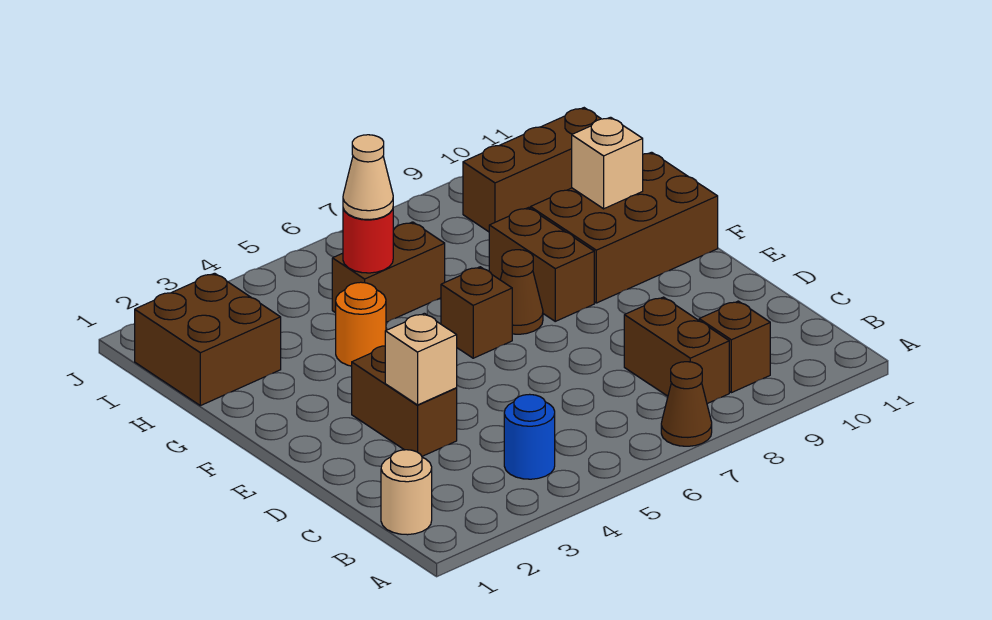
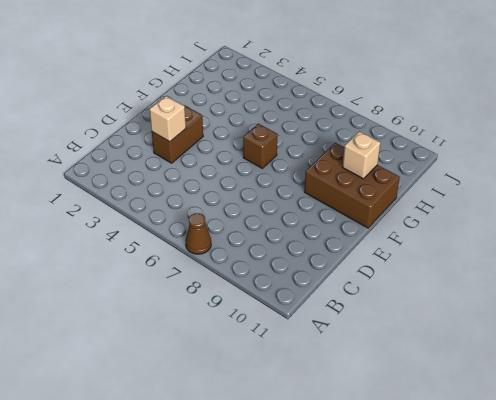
none -> tan round brick B1 level 1
none -> blue round brick B4 level 1
none -> brown brick B8:C8 level 1

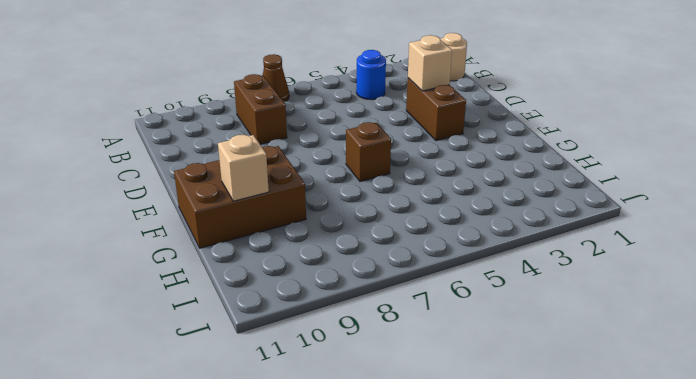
none -> brown brick B9 level 1
none -> brown cone F7 level 1
none -> brown brick F8:G8 level 1

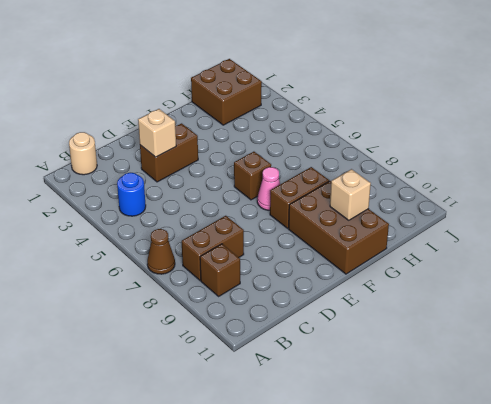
pink cone F7 level 1 -> brown cone F7 level 1
none -> orange round brick G4 level 1
none -> brown brick H5:H6 level 1
none -> brown brick I9:I11 level 1

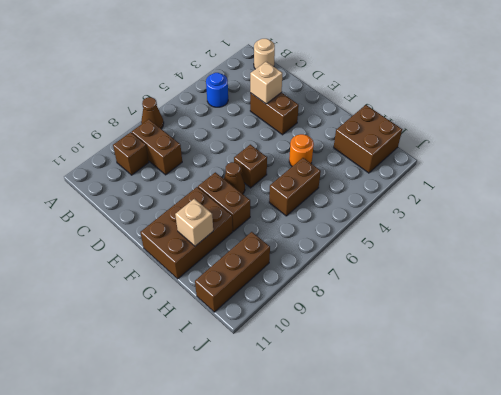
none -> red round brick H5 level 2
none -> tan cone H5 level 3

